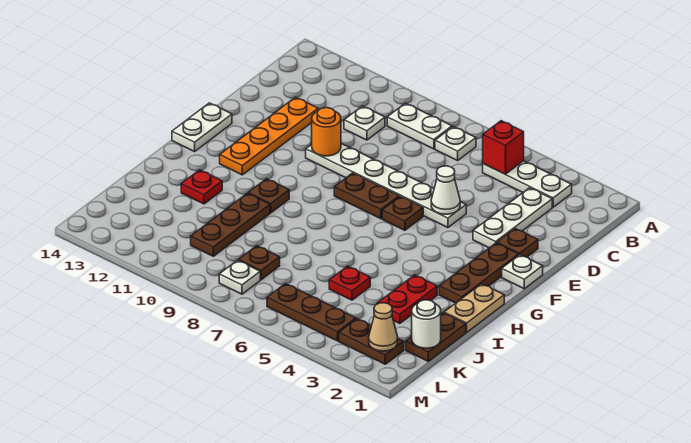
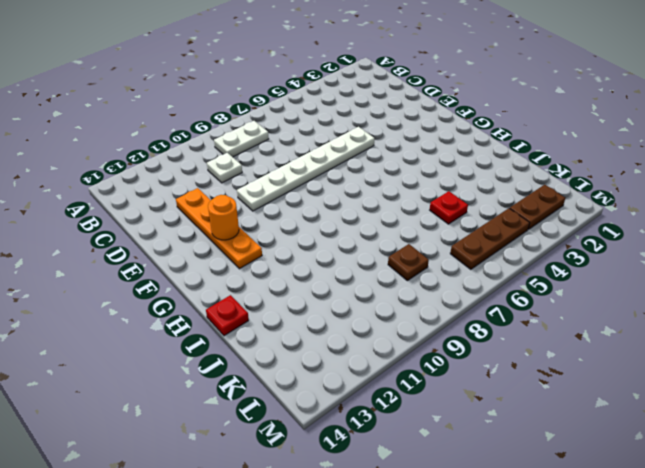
orange round brick F12 level 2 -> orange round brick E10 level 2
red plate I14 level 1 -> red plate I12 level 1
none -> white plate B3:B5 level 1
none -> white plate B7 level 1
none -> white plate C3:E3 level 1

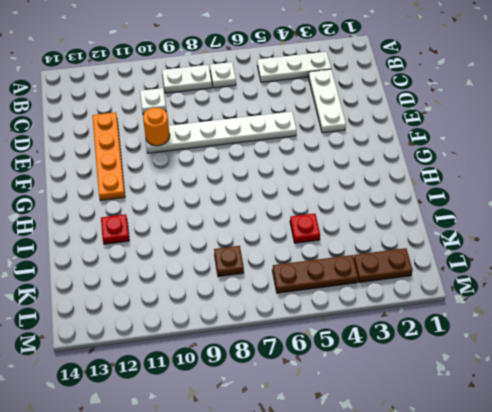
none -> brown plate E2 level 1
none -> white plate F1 level 1
none -> brown plate F2:H2 level 1

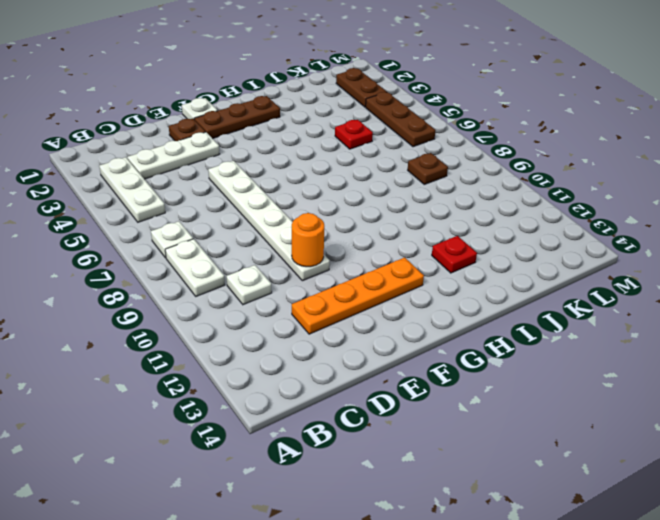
none -> brown plate F6 level 1
none -> brown plate F7:F8 level 1
none -> white plate F14:G14 level 1

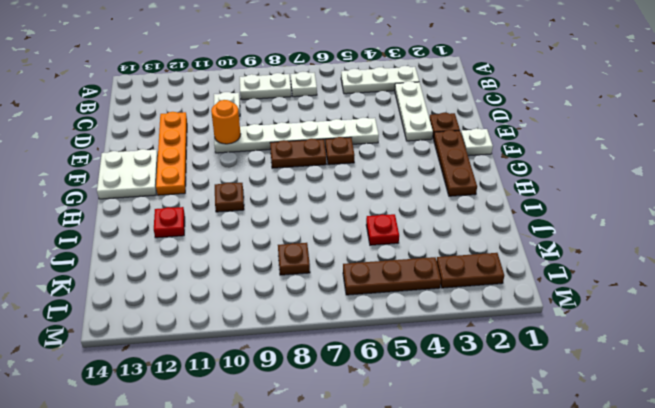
white plate F13:G14 level 1 -> white plate F14:G14 level 1
none -> tan plate H1:I1 level 1
none -> red plate I3:J3 level 1
none -> brown plate I10:K10 level 1

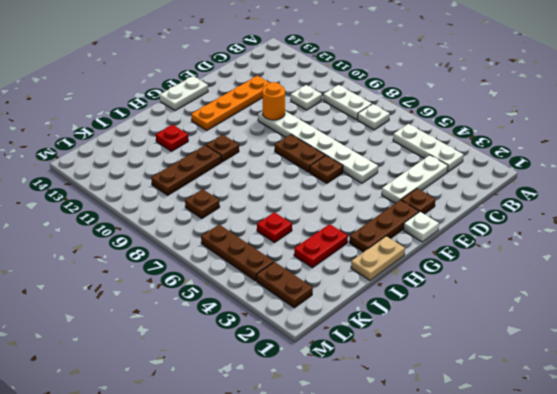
none -> brown plate J1:K1 level 1
none -> white plate L8 level 1
none -> red brick B5 level 2

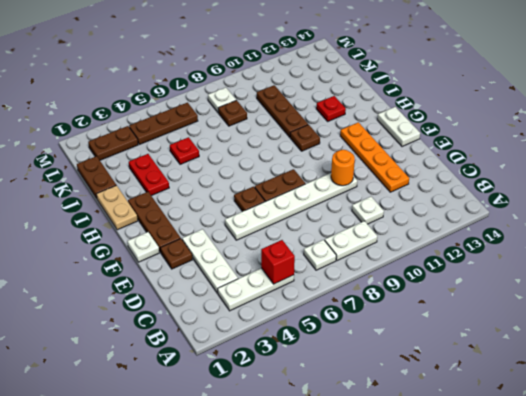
none -> white cone E5 level 2
none -> white round brick K1 level 2
none -> tan cone L2 level 2

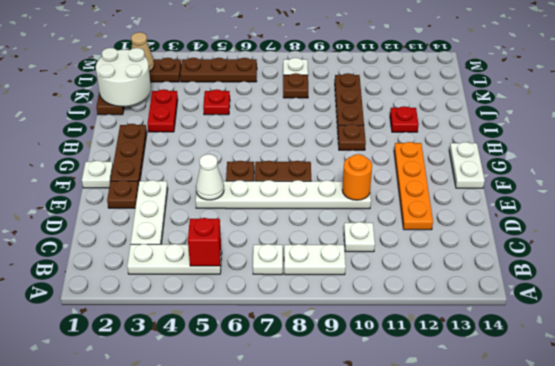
white round brick J1:K2 level 2 -> white round brick K1 level 2
none -> tan plate H1:I1 level 1

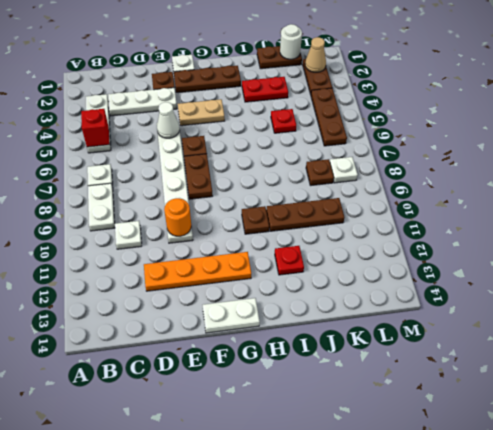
tan plate F4:G4 level 1 -> tan plate H1:I1 level 1

